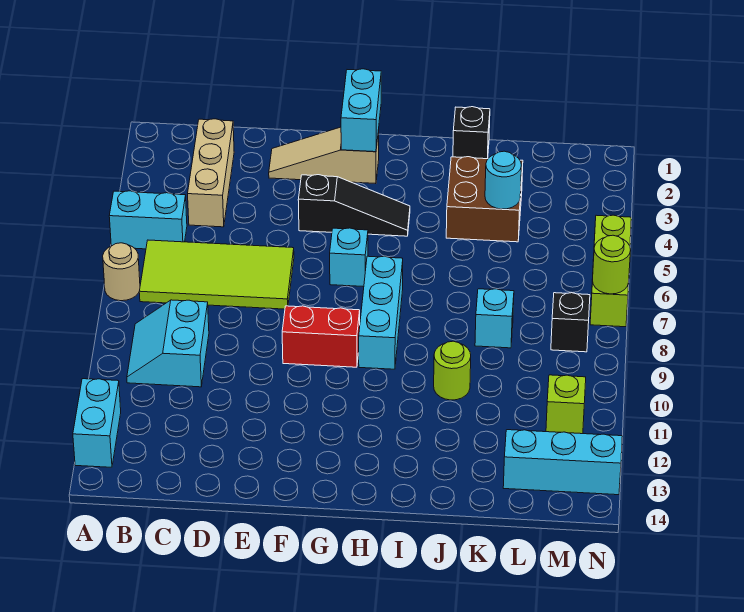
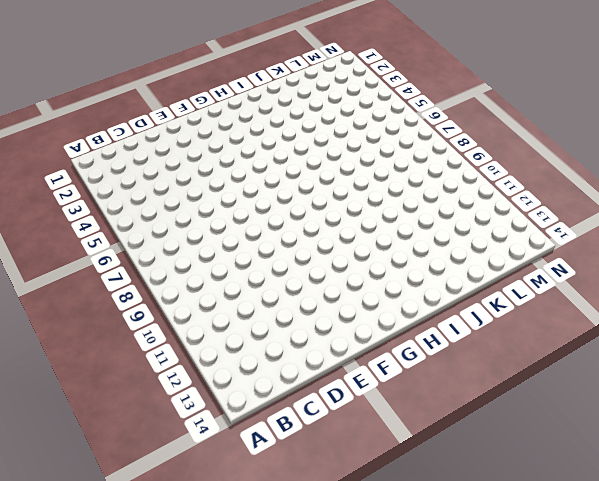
none -> cyan brick A5:B5 level 1
none -> tan round brick A7 level 1
none -> cyan brick A12:A13 level 1

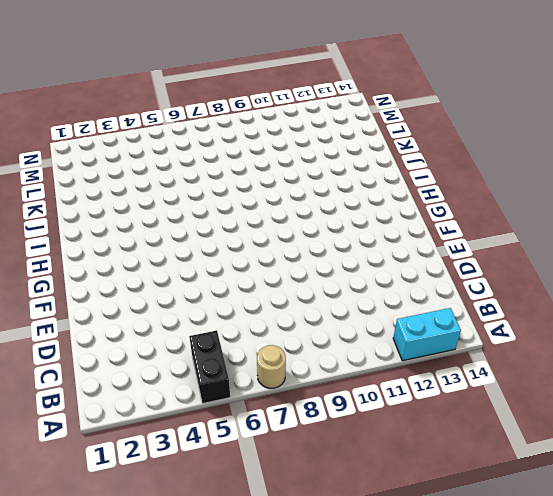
black brick A5:B5 level 1 -> cyan brick A5:B5 level 1
none -> lime tile B6:E7 level 1
none -> cyan slope B9:C10 level 1 top C
none -> tan brick C2:C4 level 1

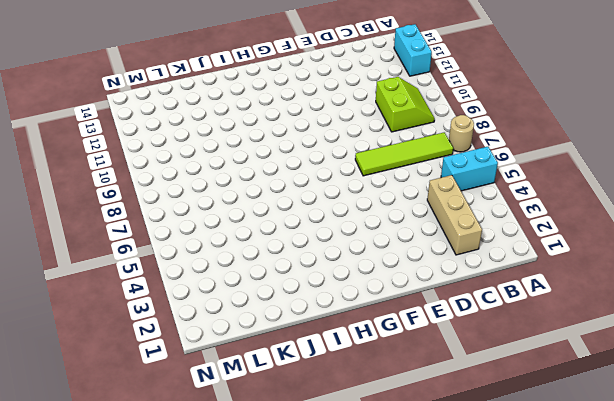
lime tile B7:E7 level 1 -> lime tile B6:E7 level 1
lime slope B9:C10 level 1 top C -> cyan slope B9:C10 level 1 top C
none -> tan slope E2:G2 level 1 top G
none -> black slope F4:H4 level 1 top F
none -> red brick F9:G9 level 1

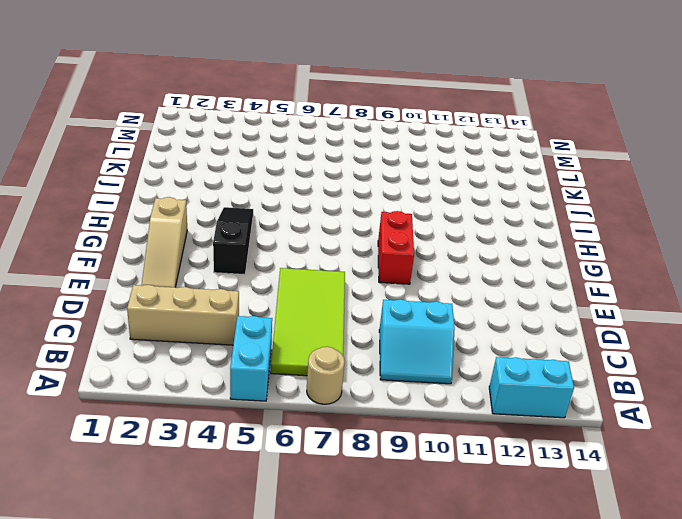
none -> cyan brick G6 level 1
none -> cyan brick H7:H9 level 1
none -> black brick J1 level 1

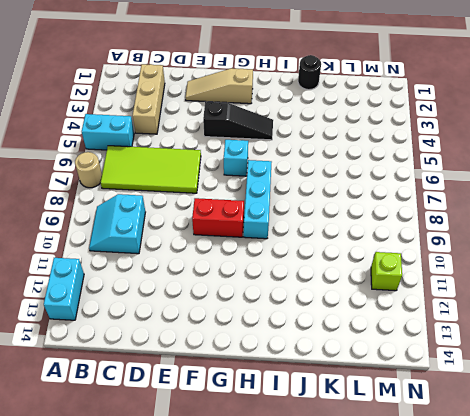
black round brick J1 level 1 -> black brick J1 level 1
none -> brown brick J3:K4 level 1
none -> lime round brick J10 level 1
none -> cyan brick K8 level 1

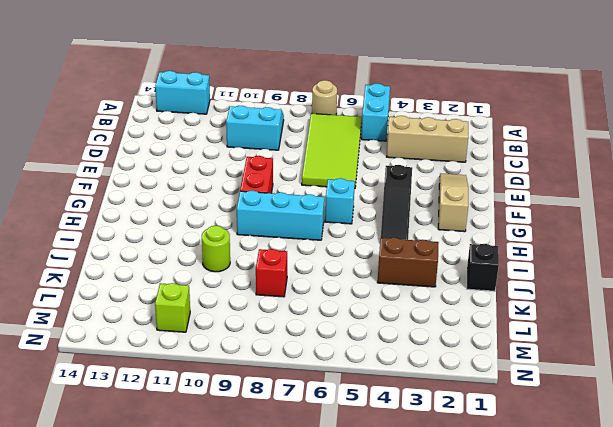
brown brick J3:J4 level 1 -> brown brick J3:K4 level 1
red brick K8 level 1 -> cyan brick K8 level 1
none -> cyan brick L13:N13 level 1
none -> black brick M8 level 1
none -> lime brick N5:N7 level 1

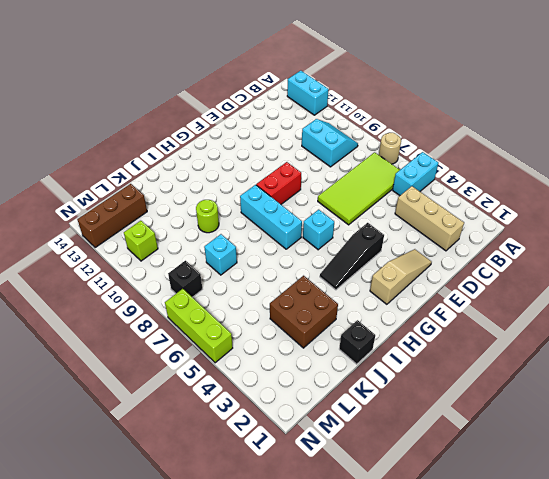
brown brick L13:N13 level 1 -> cyan brick L13:N13 level 1
none -> cyan brick G1:G2 level 2
none -> cyan round brick K4 level 2
none -> lime round brick N7 level 2

